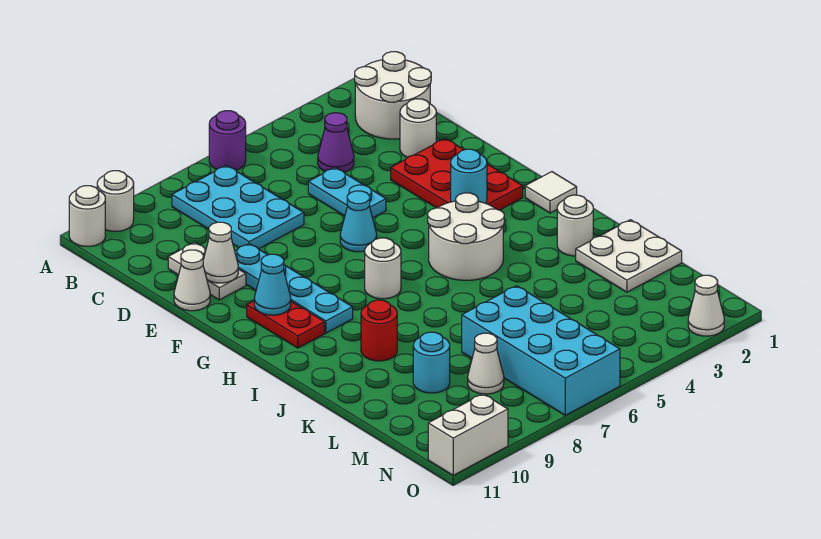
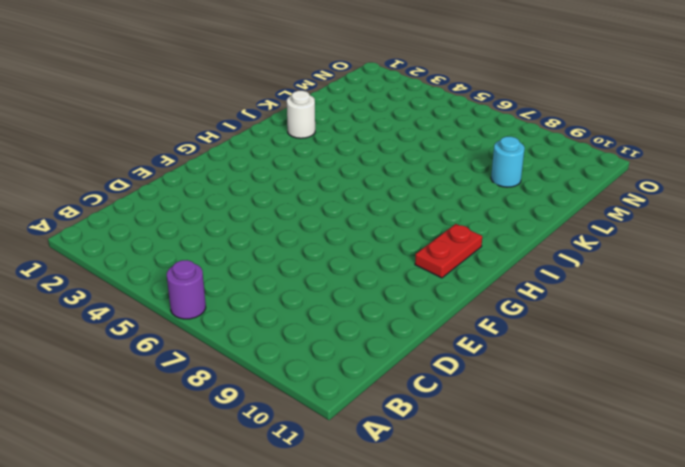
none -> white round brick A10 level 1
none -> white round brick A11 level 1
none -> white round brick B1:C2 level 1

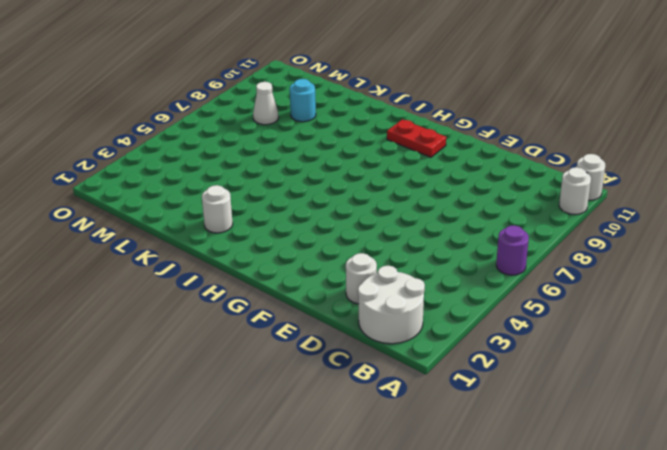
none -> cyan plate B7:D8 level 1
none -> purple cone C4 level 1
none -> cyan plate D5:E5 level 1

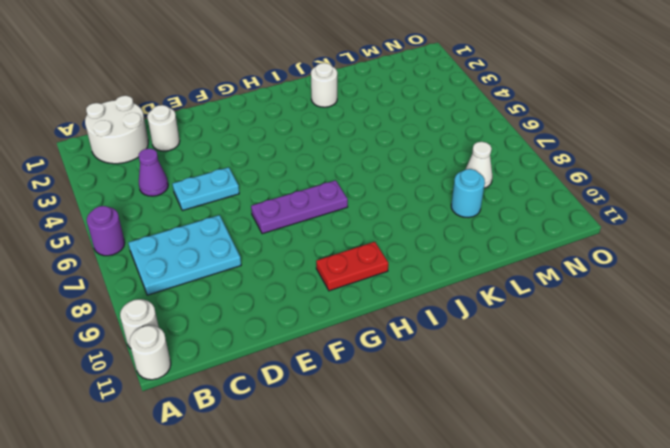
purple plate F7:H7 level 1 -> white round brick H7 level 1
none -> white plate D10:E10 level 1
none -> red plate E2:G3 level 1
none -> cyan plate E9:H9 level 1

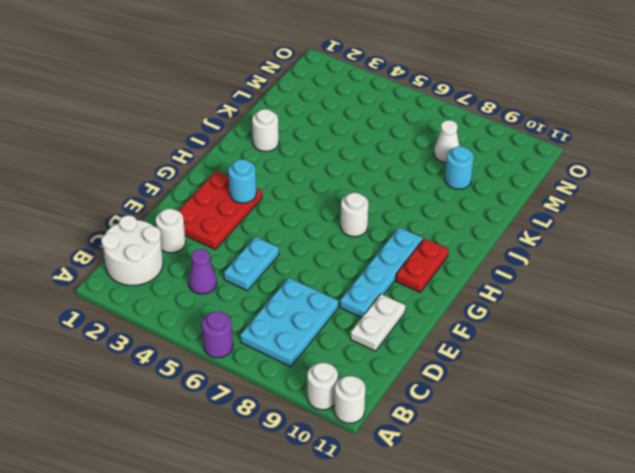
none -> white cone E11 level 1
none -> cyan cone F6 level 1
none -> white tile H1 level 1

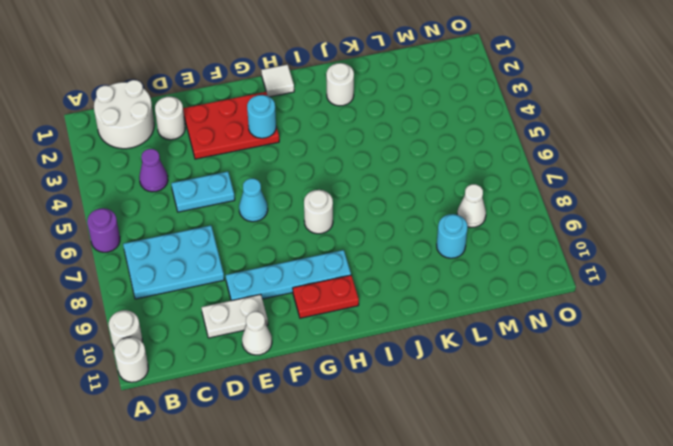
none -> white round brick H4:I5 level 1
none -> red round brick J9 level 1
none -> white plate K1:L2 level 1

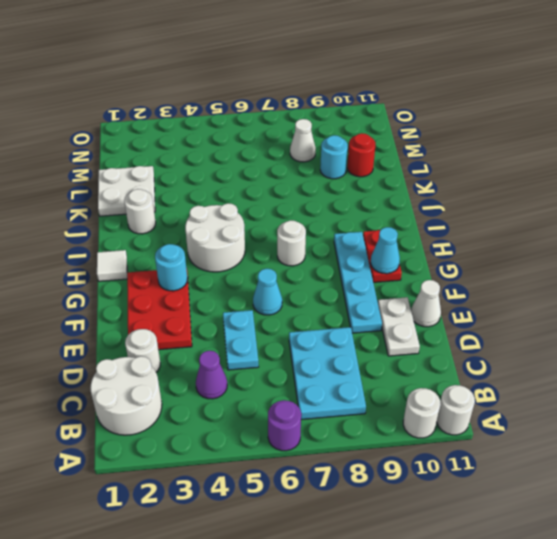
red round brick L10 level 1 -> red round brick J9 level 1
none -> cyan brick L6:O7 level 1
none -> white cone O2 level 1
none -> white brick O10:O11 level 1

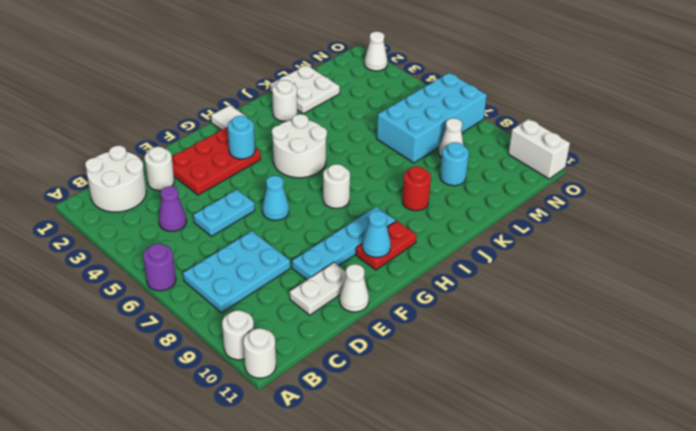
none -> white cone E10 level 2

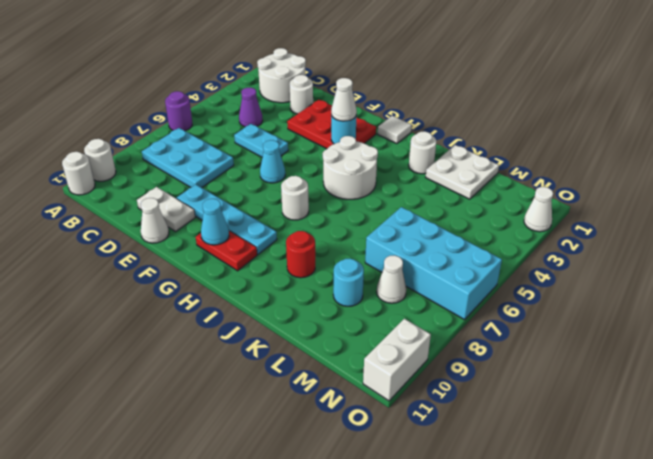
white cone G3 level 3 -> white cone E10 level 2

